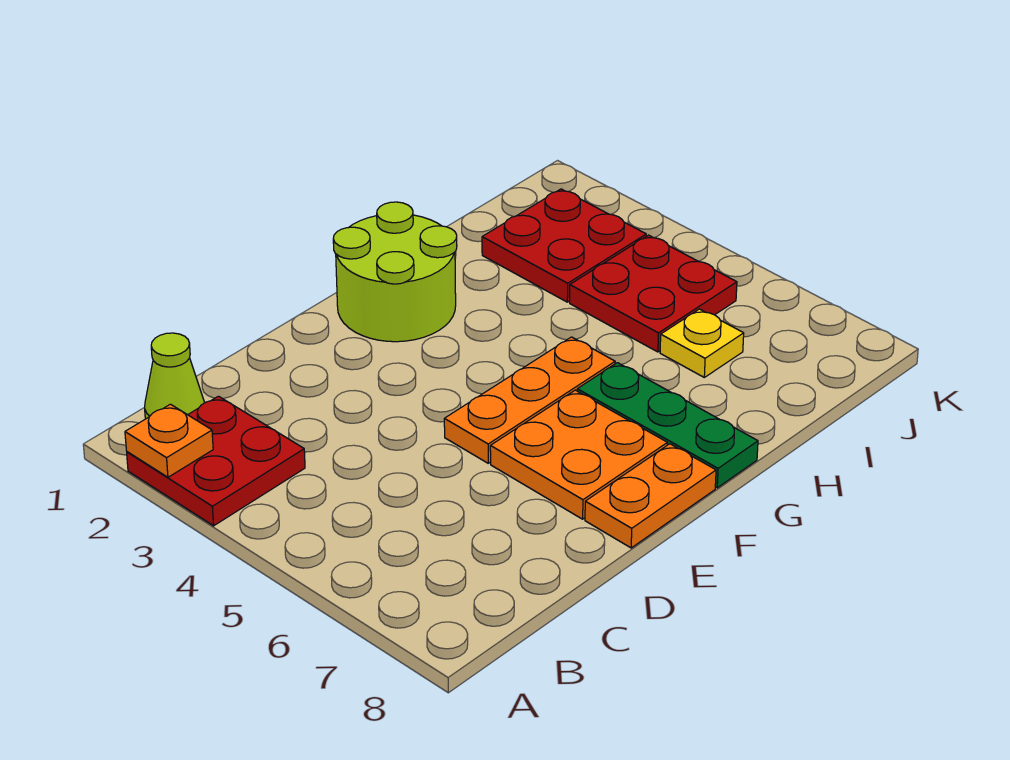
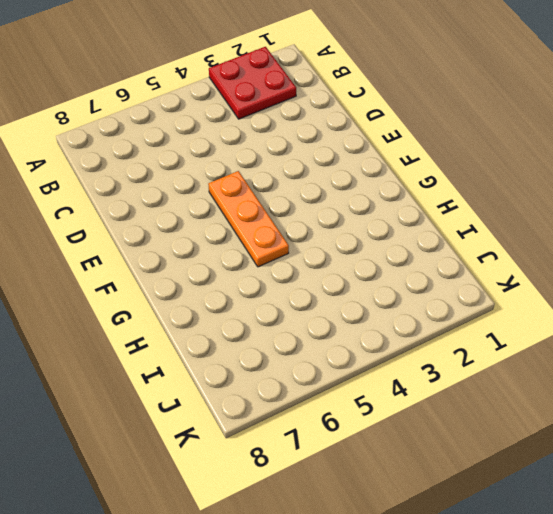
none -> lime cone B1 level 1
none -> orange plate E6:F7 level 1

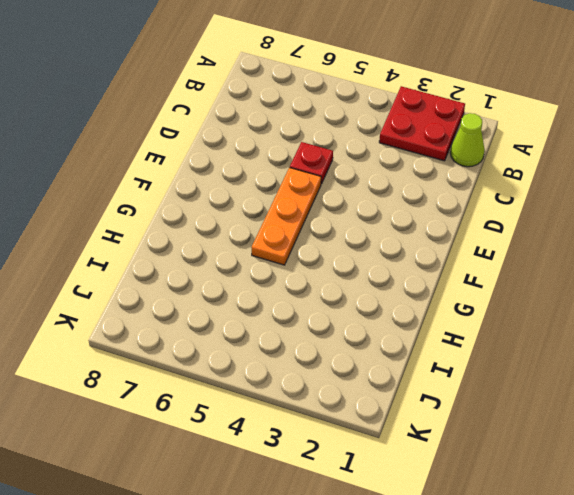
red plate D5 level 1 -> none
none -> orange plate E6:F7 level 1
none -> orange plate E8:F8 level 1

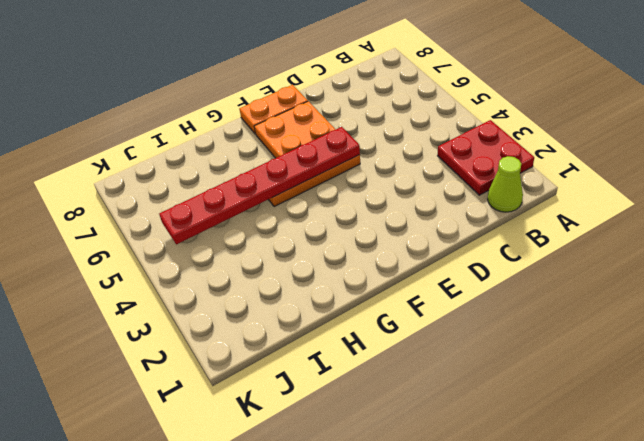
red plate E5:J5 level 2 -> none
none -> lime round brick F1:G2 level 1
none -> green plate G6:G8 level 1

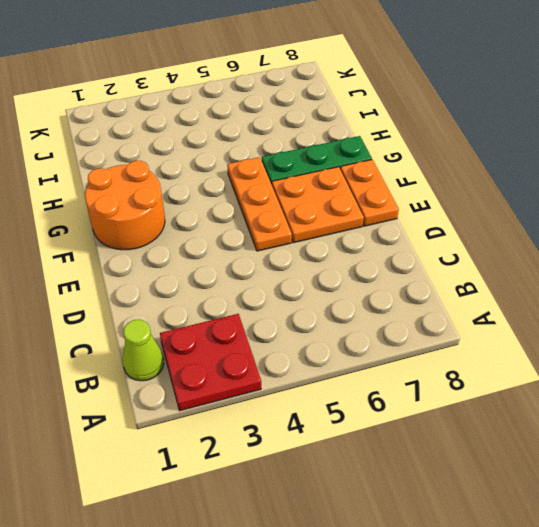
orange round brick F1:G2 level 1 -> lime round brick F1:G2 level 1
none -> red plate I2:J3 level 1
none -> red plate I4:J5 level 1

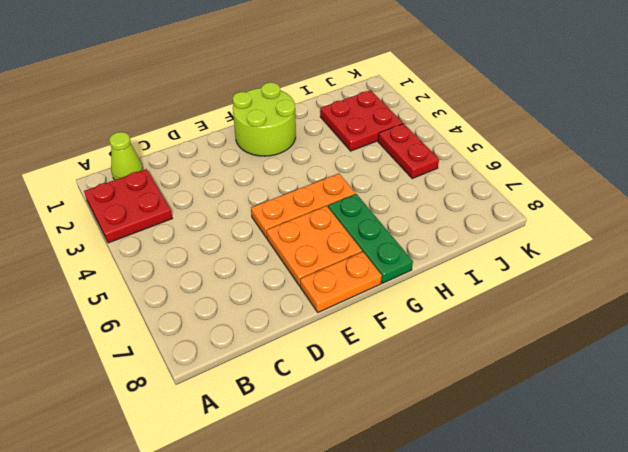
red plate J4:J5 level 1 -> red plate I4:J5 level 1
none -> yellow plate I6 level 1
none -> orange plate A2 level 2

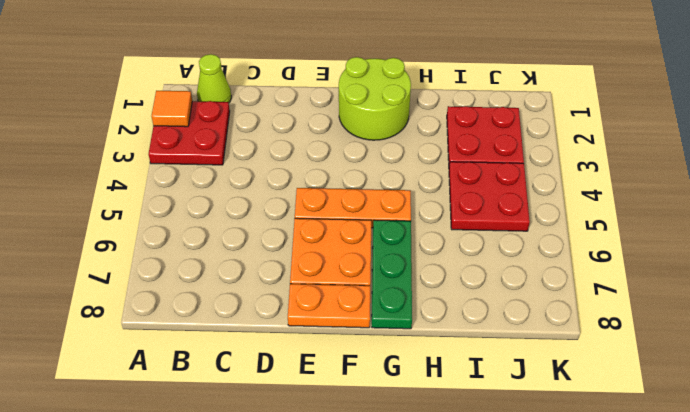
orange tile A2 level 2 -> orange plate A2 level 2
none -> yellow plate I6 level 1

